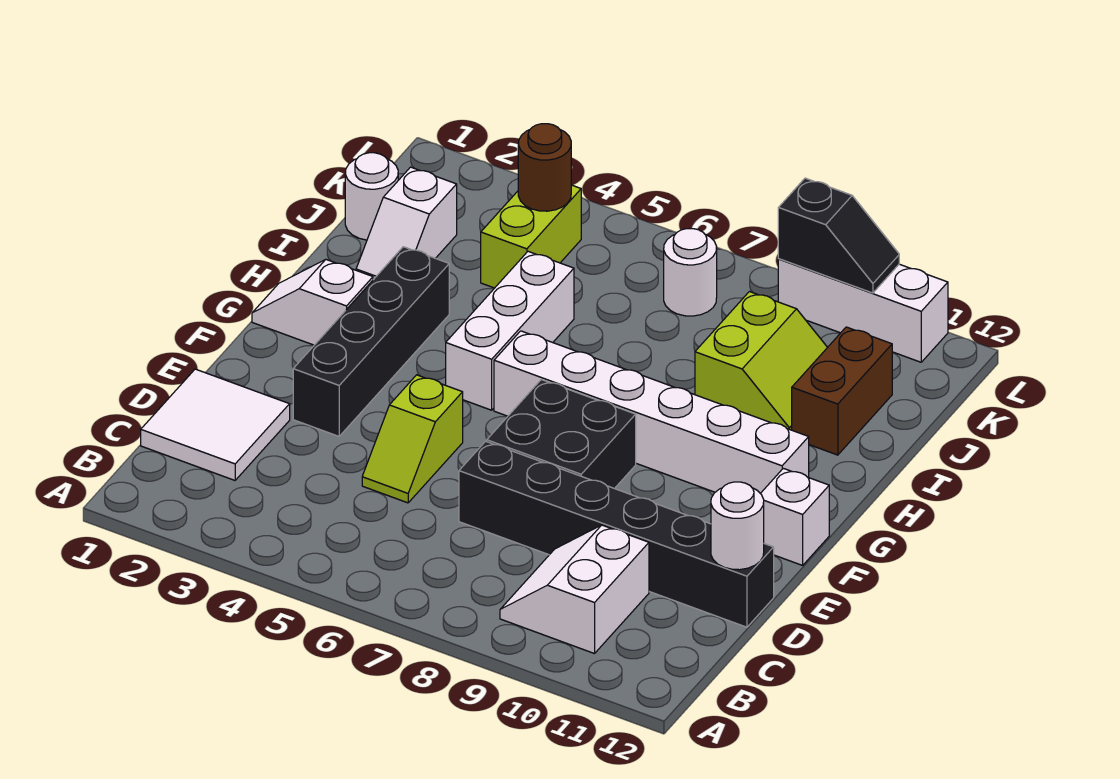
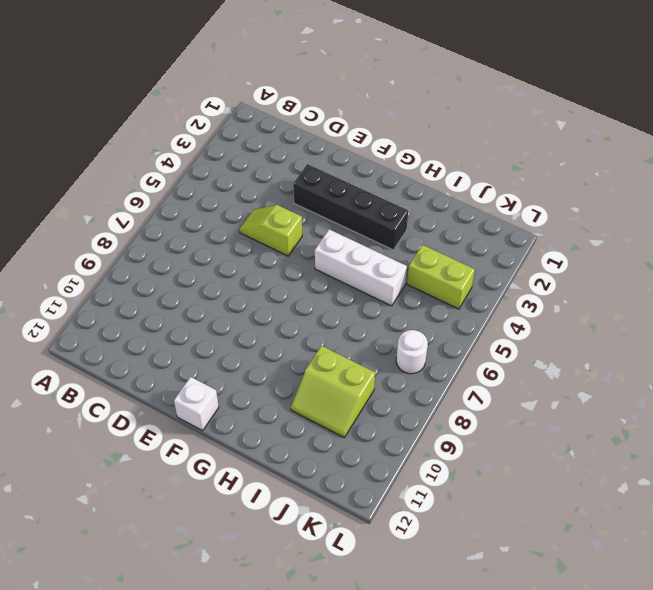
none -> white slope B9:C10 level 1 top 10
none -> white tile C1:D2 level 1
none -> black brick D7:D12 level 1

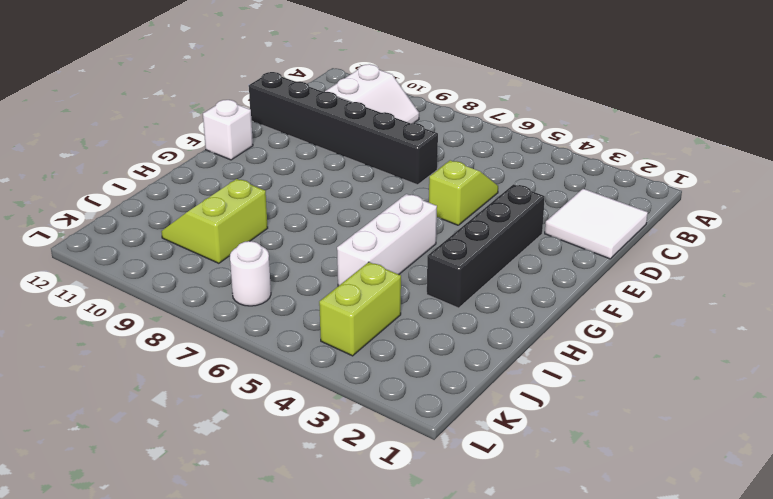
none -> black brick E7:F8 level 1
none -> white slope G1:G2 level 1 top 2
none -> white brick G6:G11 level 1

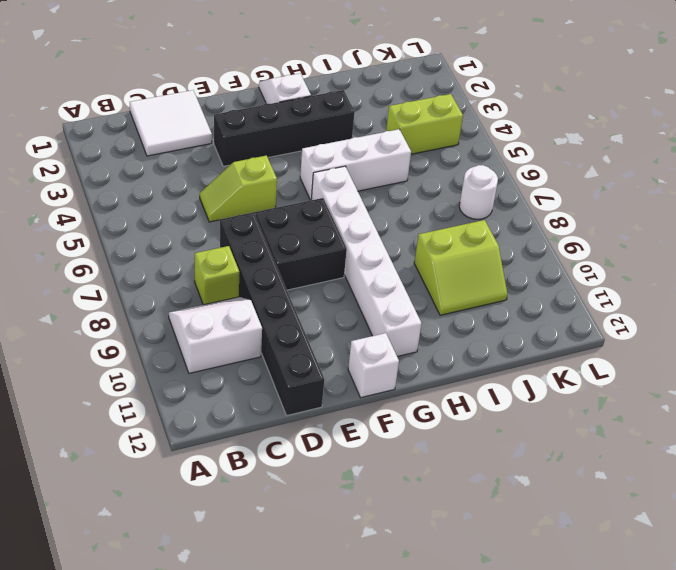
lime brick C8 level 1 -> none
none -> white slope I2:J2 level 1 top J
none -> brown brick I11:J11 level 1
none -> white round brick J1 level 1

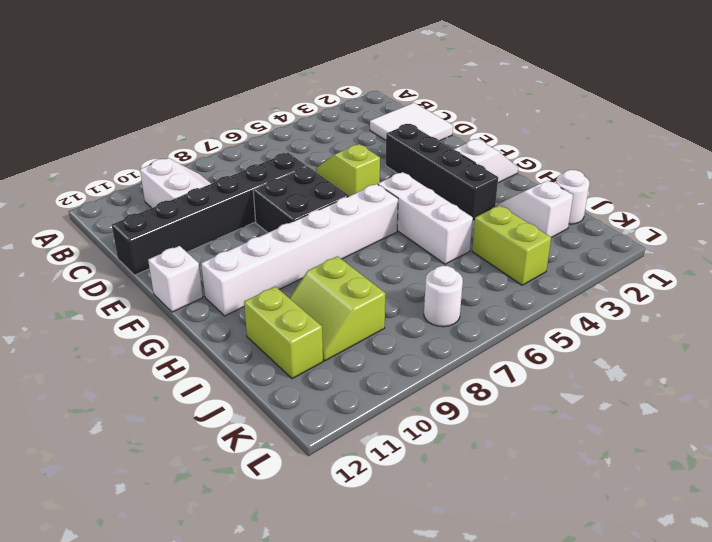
lime brick I11:J11 level 1 -> brown brick I11:J11 level 1
none -> white brick L9:L11 level 1
none -> white round brick D12 level 2
none -> brown round brick K4 level 2

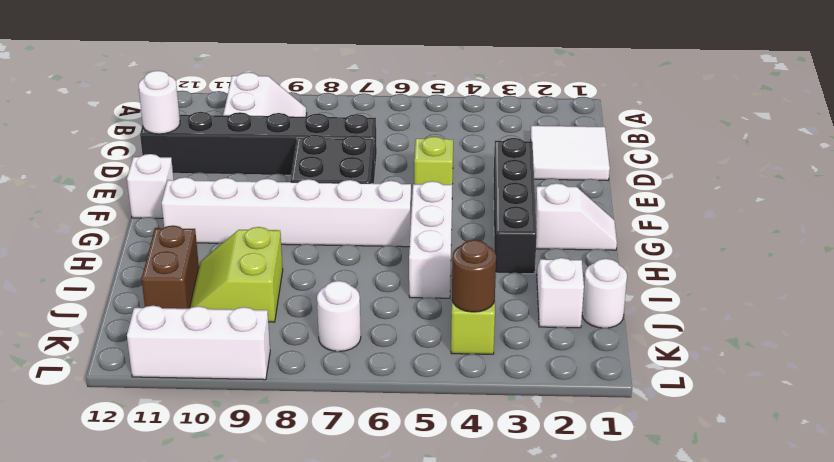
none -> black slope L9:L10 level 2 top 9

